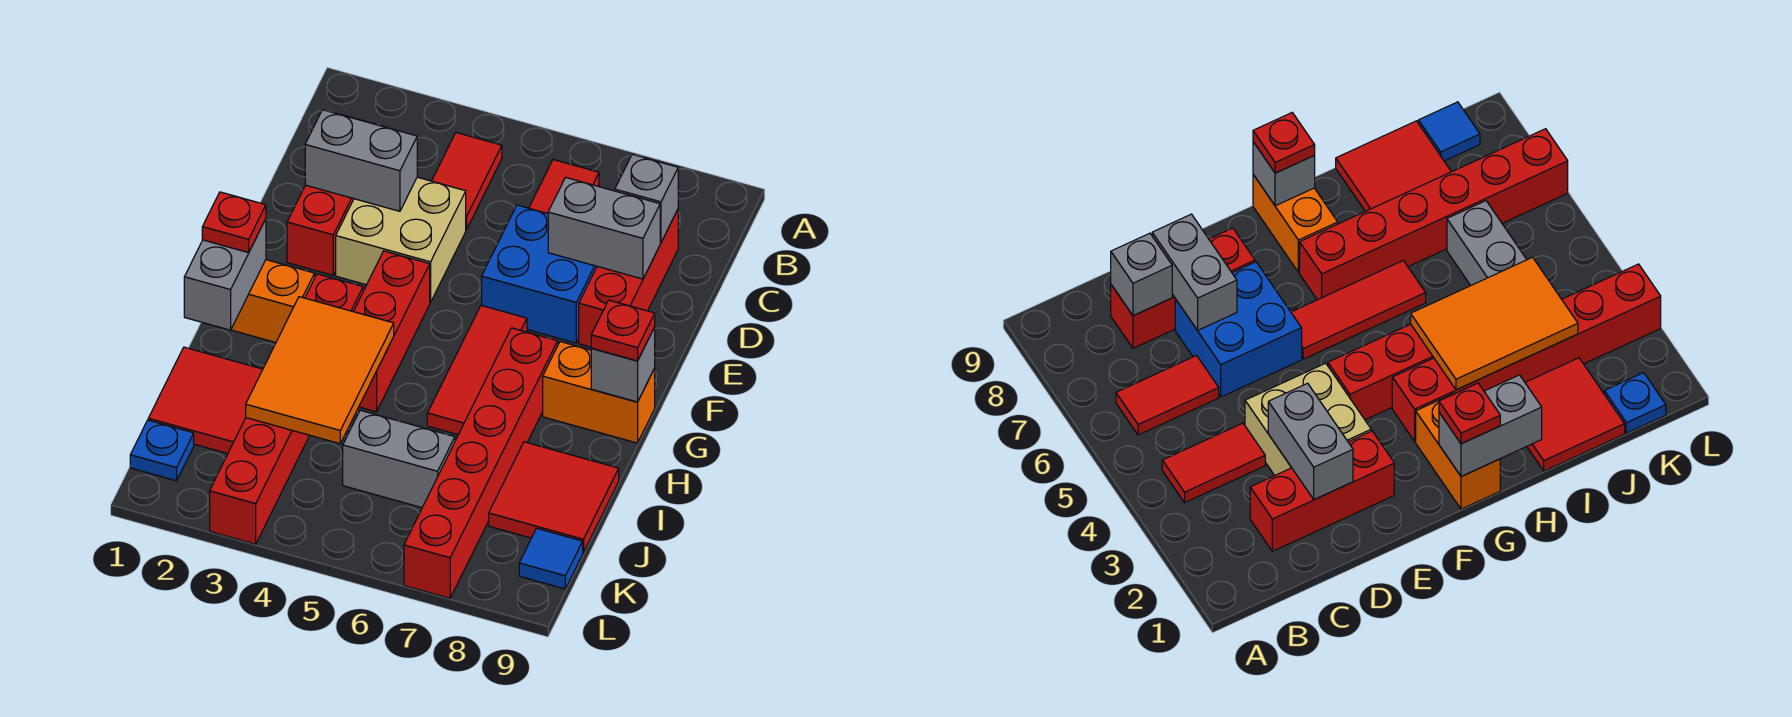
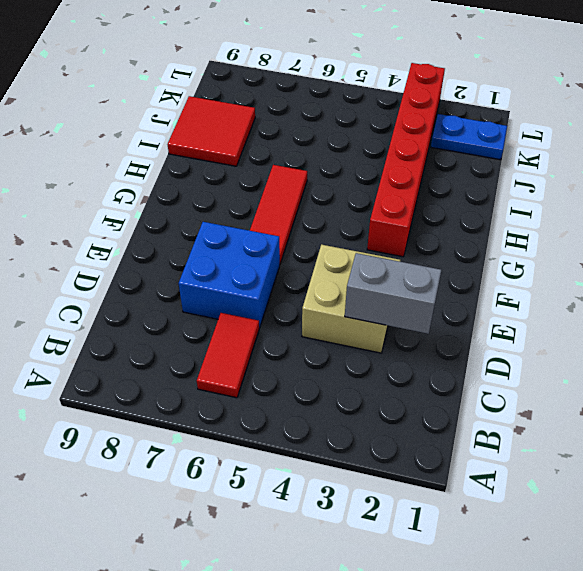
blue plate K1:K2 level 1 -> blue plate K1 level 1
none -> red tile B4:C4 level 1
none -> red brick C2:E2 level 1
none -> red brick C8:E8 level 1

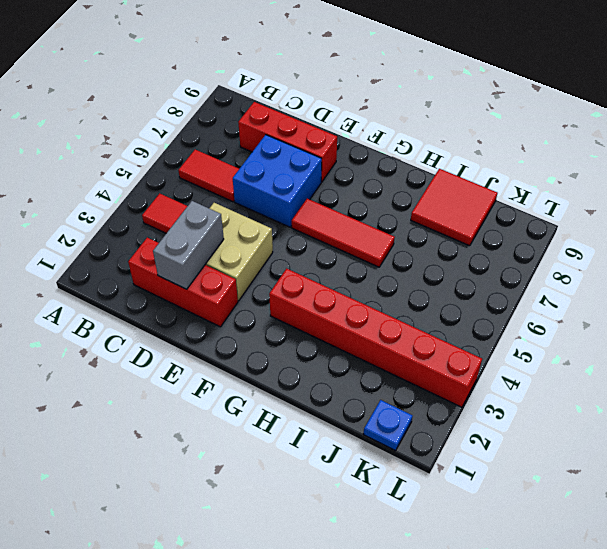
none -> red brick F4:H4 level 1
none -> orange brick G1:G2 level 1
none -> red brick G7:L7 level 1

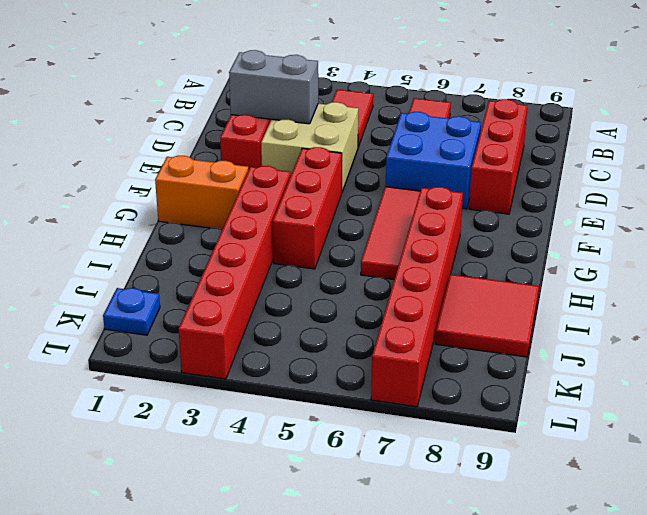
none -> orange brick G8:G9 level 1
none -> red tile I1:J2 level 1
none -> grey brick J5:J6 level 1

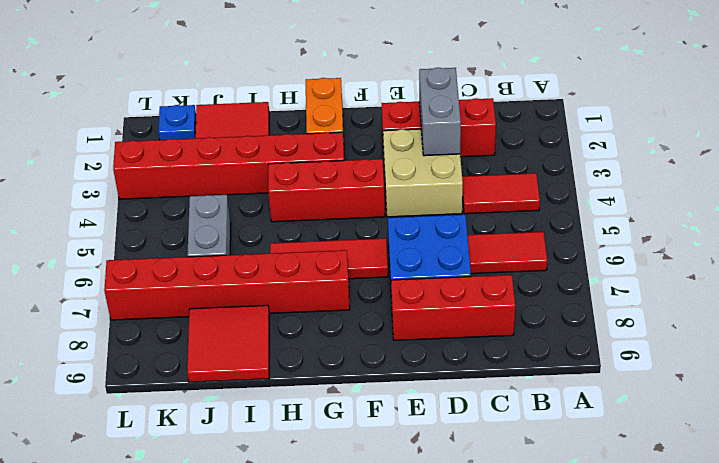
none -> orange brick G8:G9 level 1
none -> blue tile K9 level 1
none -> grey brick C8 level 2

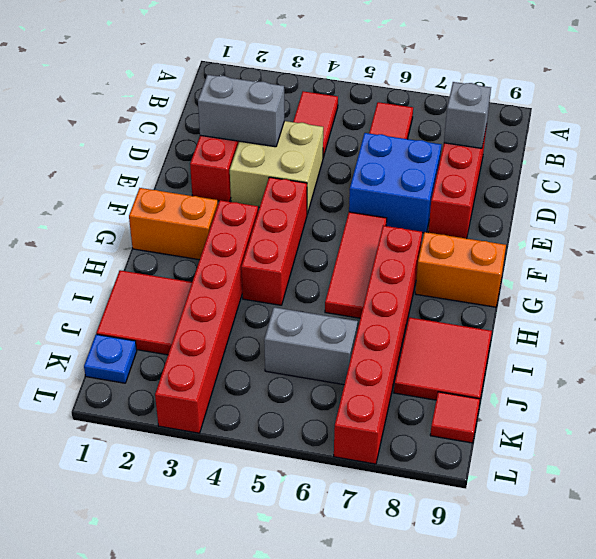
red tile K9 level 1 -> blue tile K9 level 1
none -> grey brick D7:D8 level 2
none -> grey brick G1:H1 level 2
none -> grey brick G9 level 2

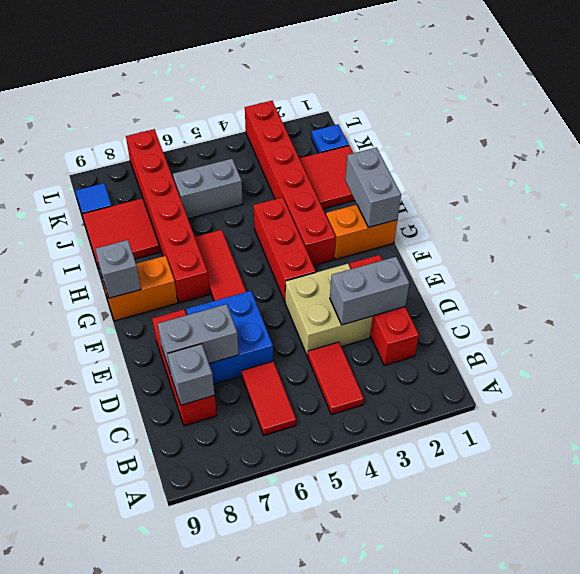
none -> orange tile H3:J4 level 2
none -> red plate G1 level 3
none -> red plate G9 level 3

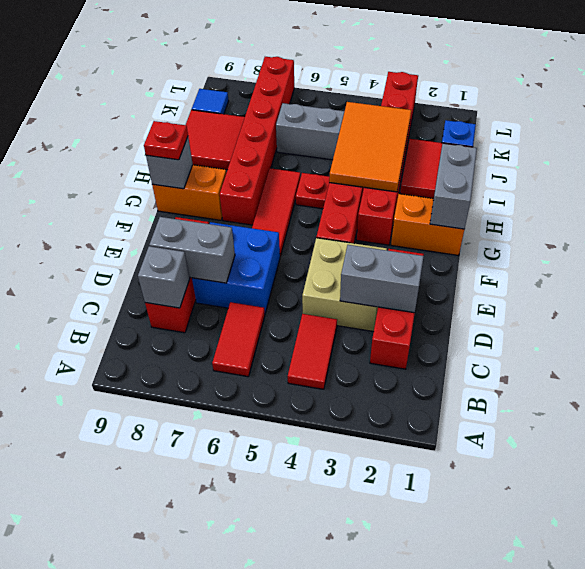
red plate H5 level 1 -> red plate G1 level 3

